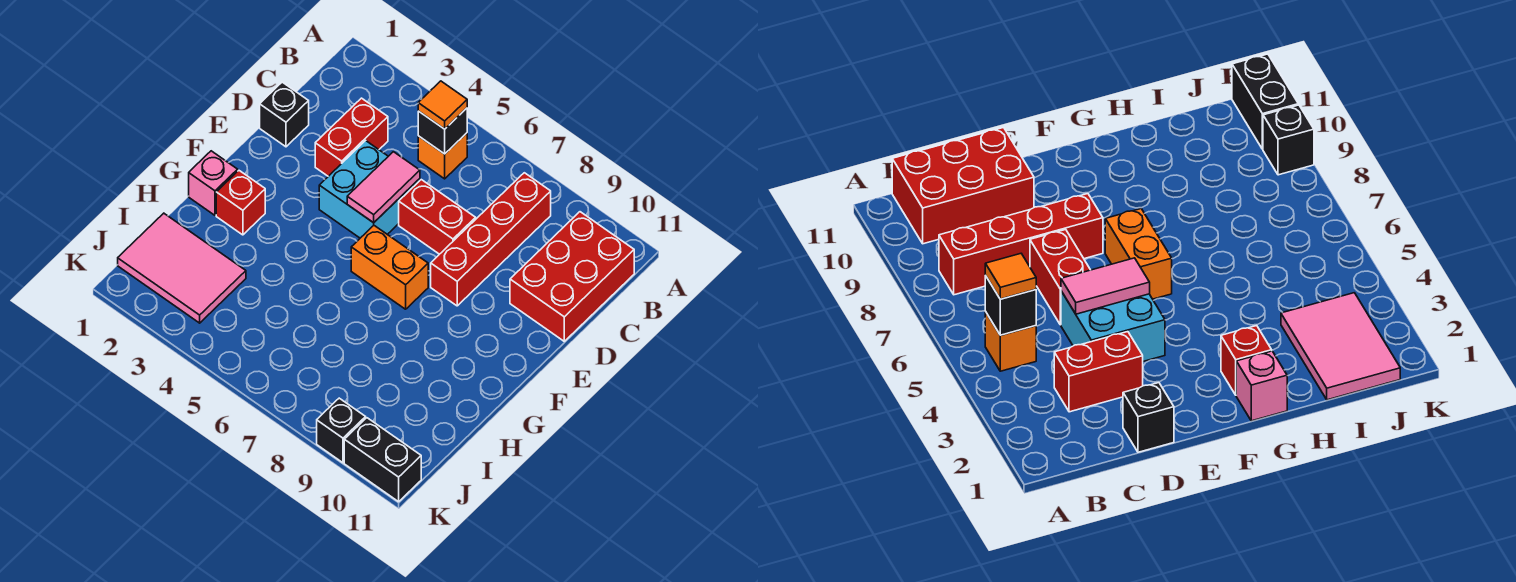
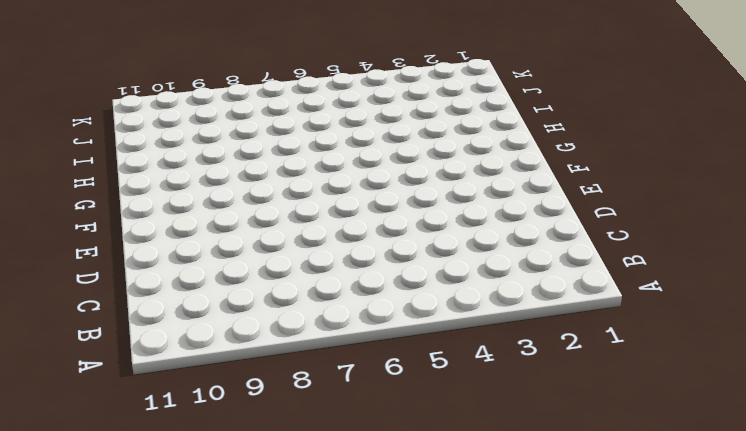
none -> orange brick B5 level 1
none -> red brick B8:E8 level 1
none -> red brick B10:D11 level 1

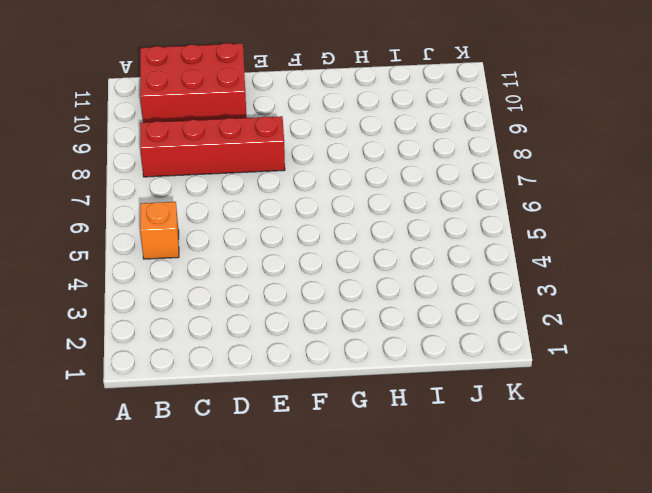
none -> red brick C3:D3 level 1
none -> black brick D1 level 1
none -> cyan brick D4:E5 level 1

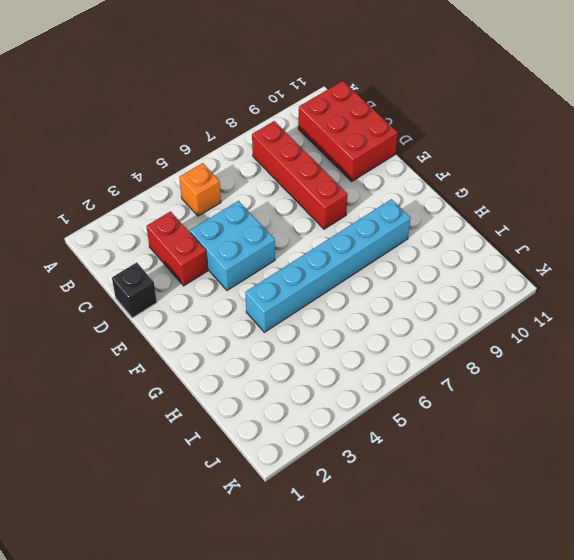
cyan brick G4:G9 level 1 -> none
none -> red brick D6:D7 level 1
none -> orange brick F6:F7 level 1
none -> pink brick G1 level 1

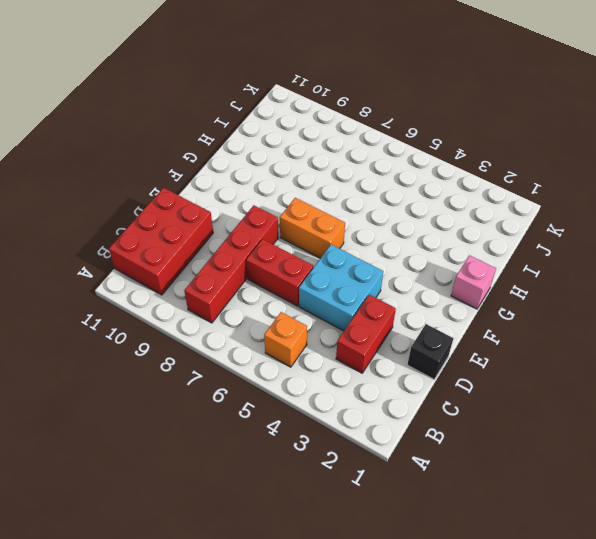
none -> red brick G2 level 1
none -> pink tile I1:J3 level 1
none -> black brick K9 level 1

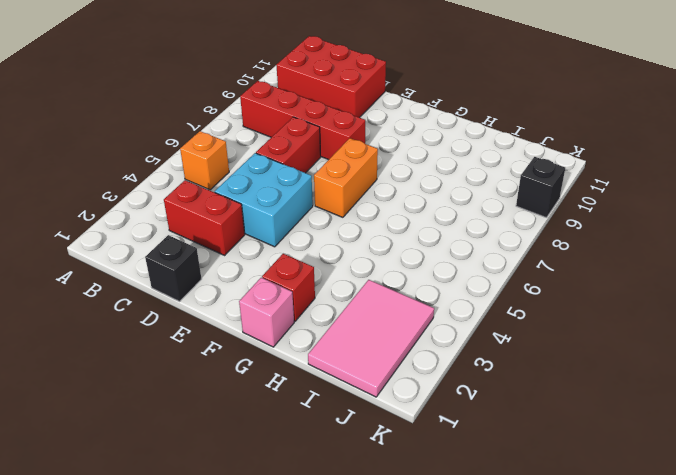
none -> black brick K10:K11 level 1
none -> black brick B5 level 2
none -> pink tile D5:E5 level 2

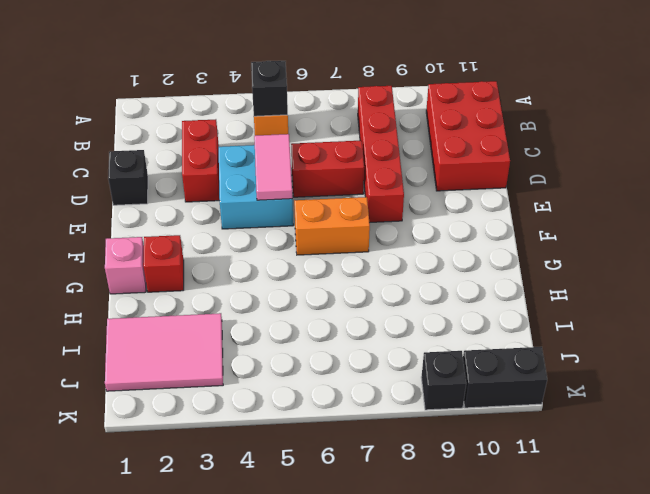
none -> orange tile B5 level 3

